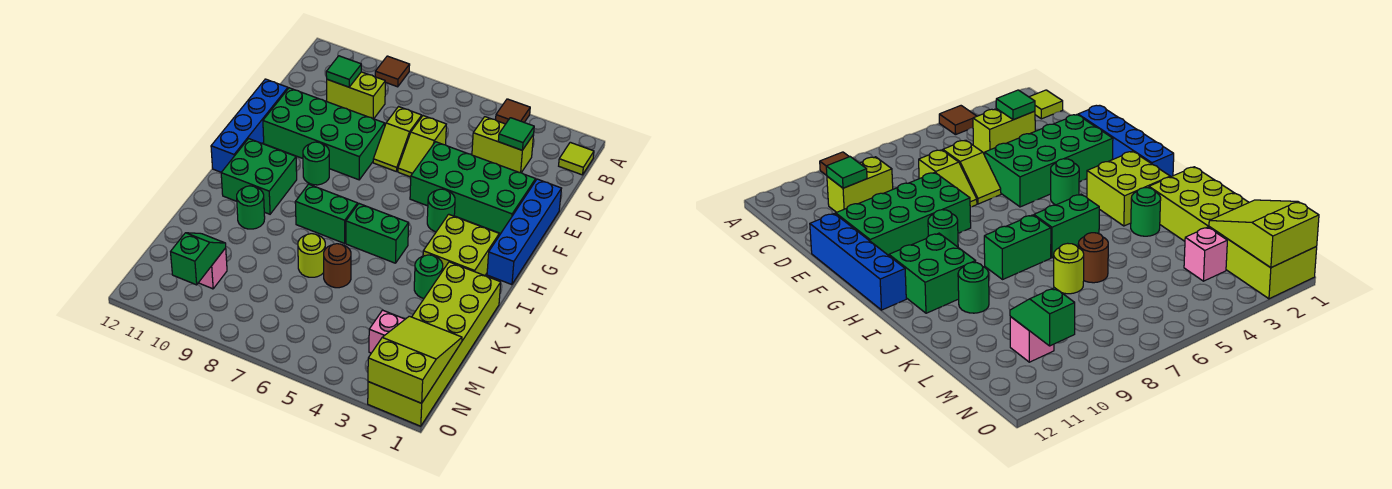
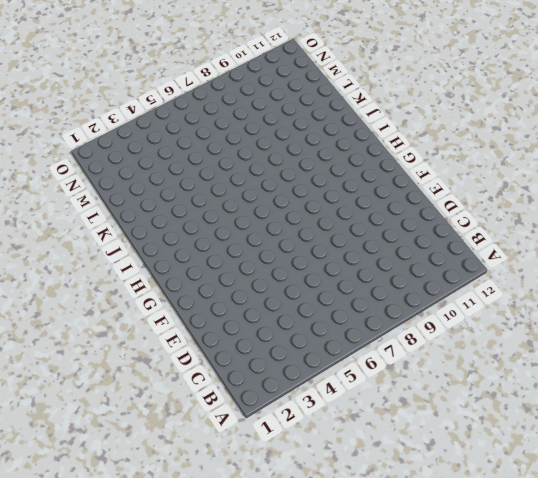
none -> brown tile A4 level 1
none -> brown tile A9 level 1
none -> lime tile B1 level 1

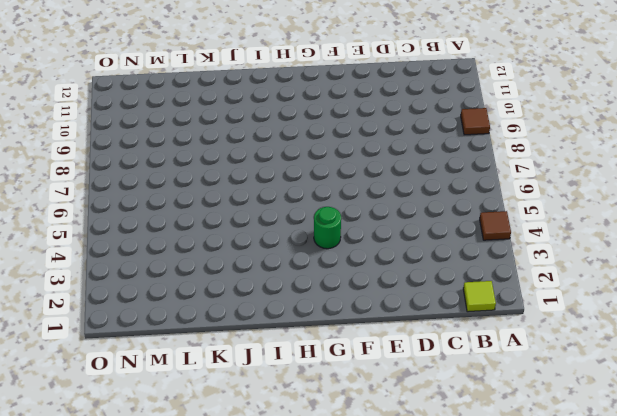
none -> lime brick C3:C4 level 1
none -> lime brick C9:C10 level 1
none -> lime slope D6:E6 level 1 top D

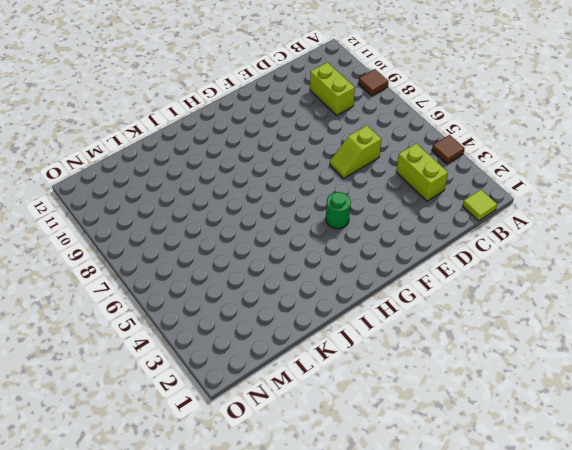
none -> lime slope D7:E7 level 1 top D
none -> blue brick E1:H1 level 1
none -> green brick E2:F5 level 1

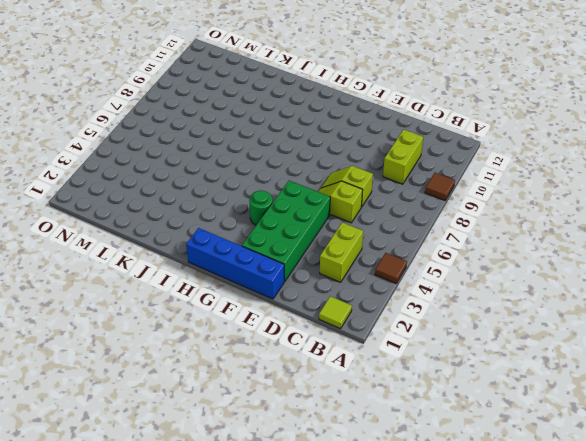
none -> green brick E8:F11 level 1
none -> blue brick E12:H12 level 1
none -> green round brick G9 level 1

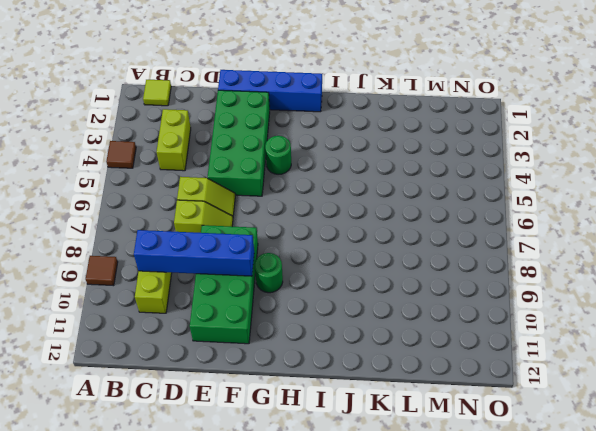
blue brick C9:F9 level 2 -> blue brick E12:H12 level 1
none -> lime brick H2:I3 level 1
none -> green brick H10:I11 level 1
none -> green brick I5:I6 level 1

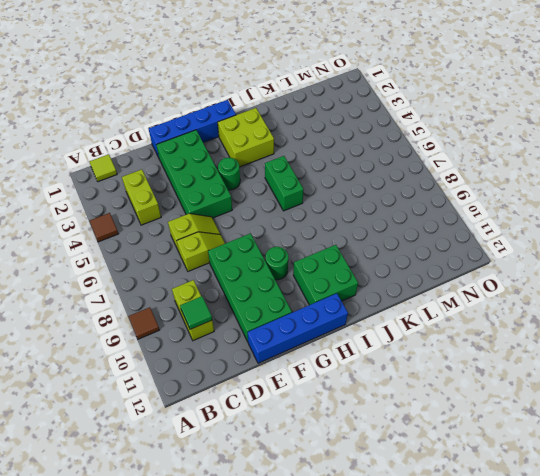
none -> green brick I7:I8 level 1
none -> lime brick J1:O2 level 1
none -> green round brick J3 level 1

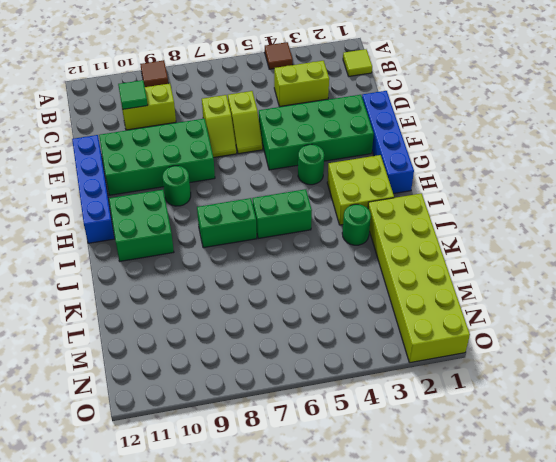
none -> green round brick J10 level 1
none -> brown round brick K6 level 1
none -> lime round brick K7 level 1

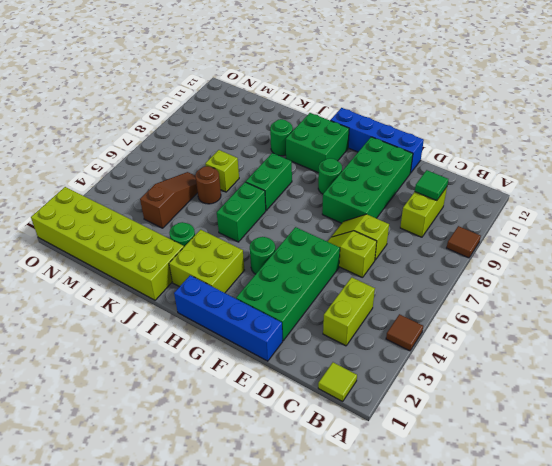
lime brick K7 level 1 -> lime round brick K7 level 1
brown slope L4:L6 level 1 top 4 -> none
none -> pink brick M3 level 1
none -> pink brick M10 level 1
none -> green tile C3 level 2

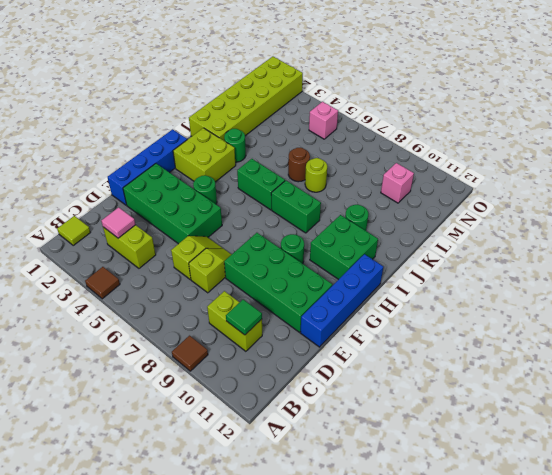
pink tile C3 level 2 -> green tile C3 level 2
pink brick N5 level 1 -> pink brick M3 level 1
none -> lime slope M1:O2 level 2 top O
none -> green slope M10:N10 level 2 top N

